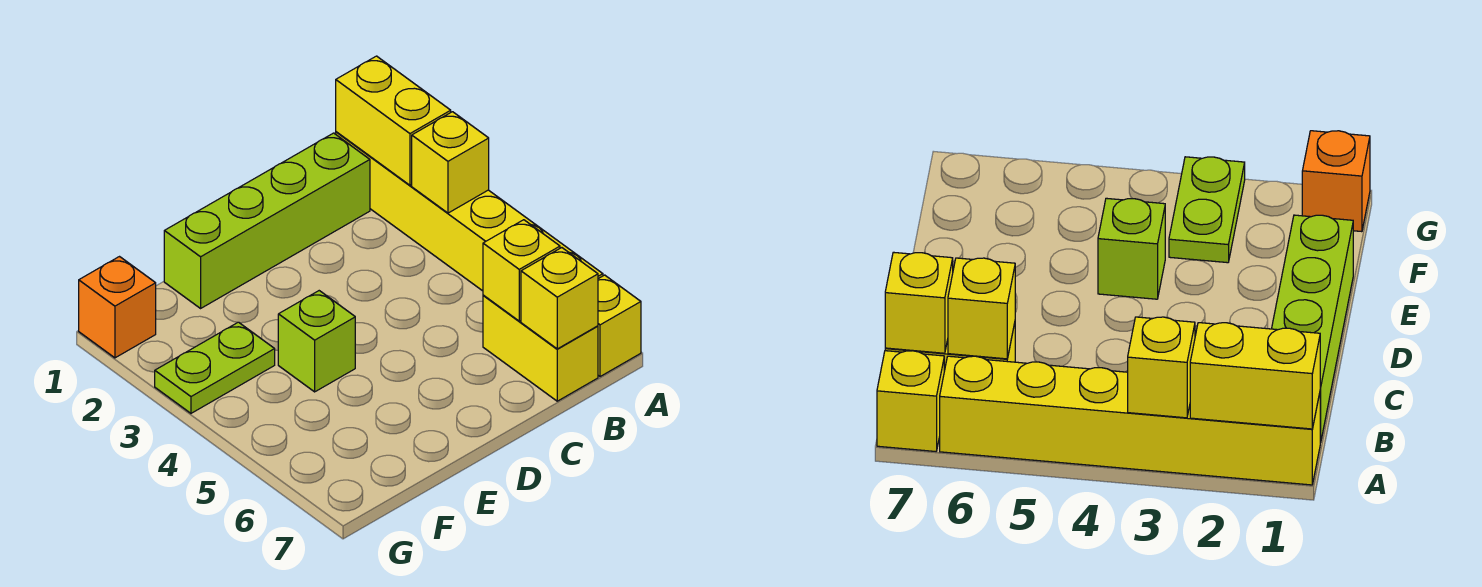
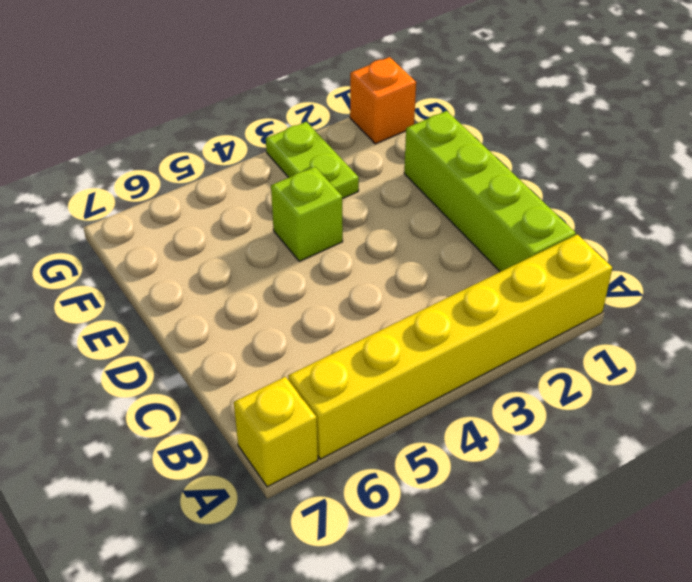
none -> yellow brick B6:B7 level 1
none -> yellow brick A1:A2 level 2

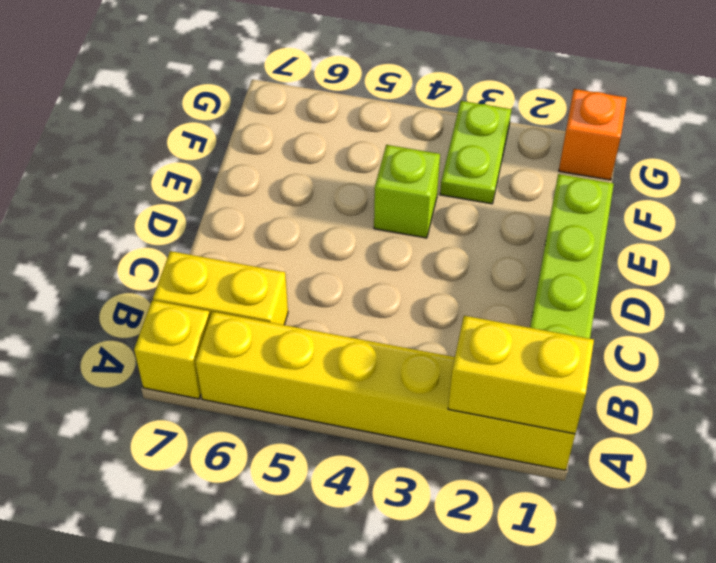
none -> yellow brick A3 level 2
none -> yellow brick B6 level 2

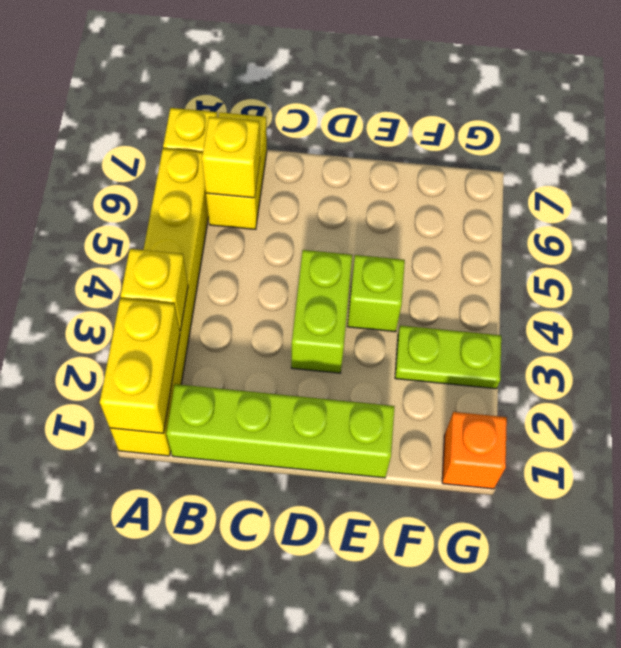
lime brick D3:D4 level 1 -> none
none -> yellow brick B7 level 2

